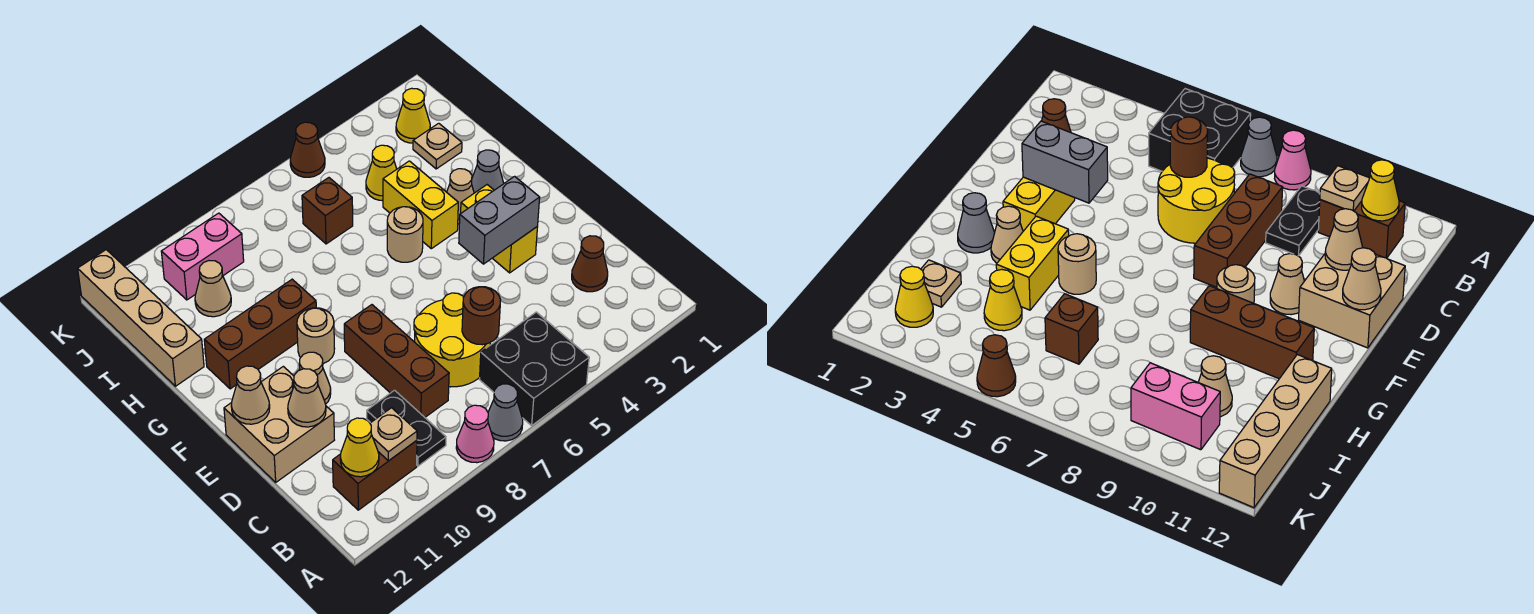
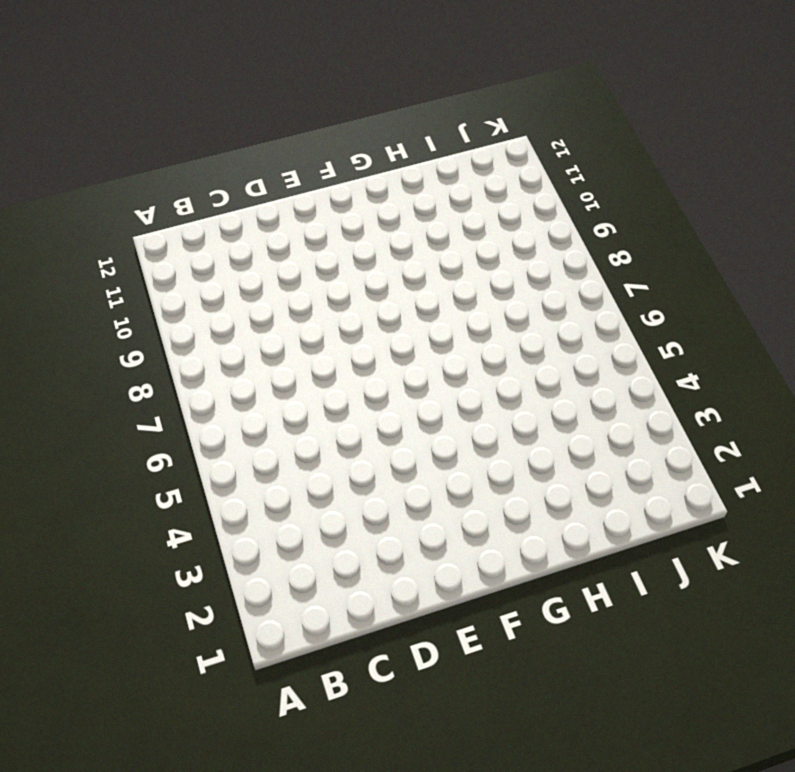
none -> black brick A5:B6 level 1
none -> grey cone A7 level 1
none -> pink cone A8 level 1
none -> black plate B9:C9 level 1

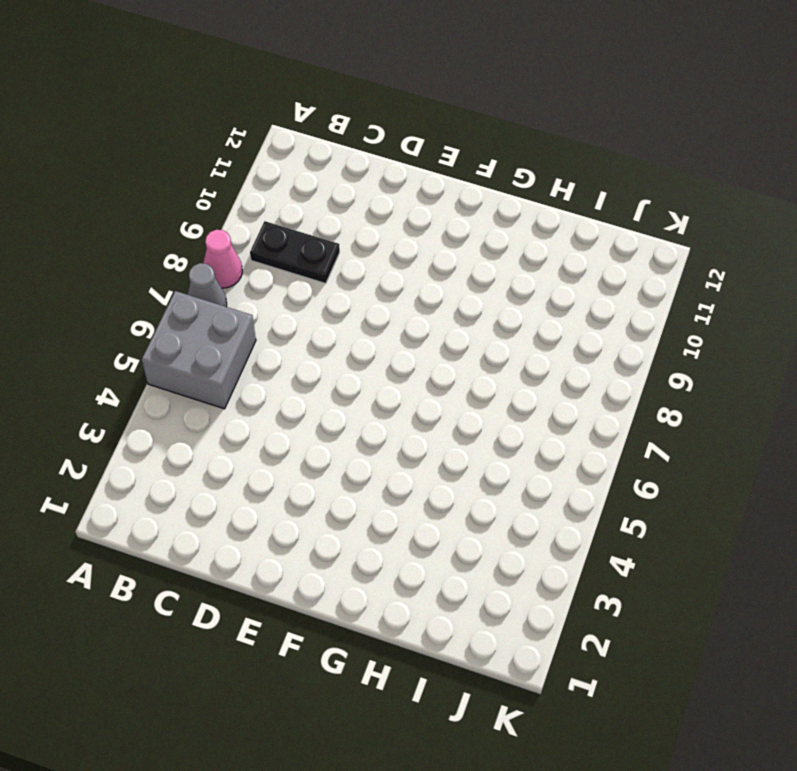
grey brick A5:B6 level 1 -> black brick A5:B6 level 1
none -> brown brick B10:B11 level 1
none -> brown cone C2 level 1
none -> yellow round brick C6:D7 level 1
none -> brown brick C8:E8 level 1

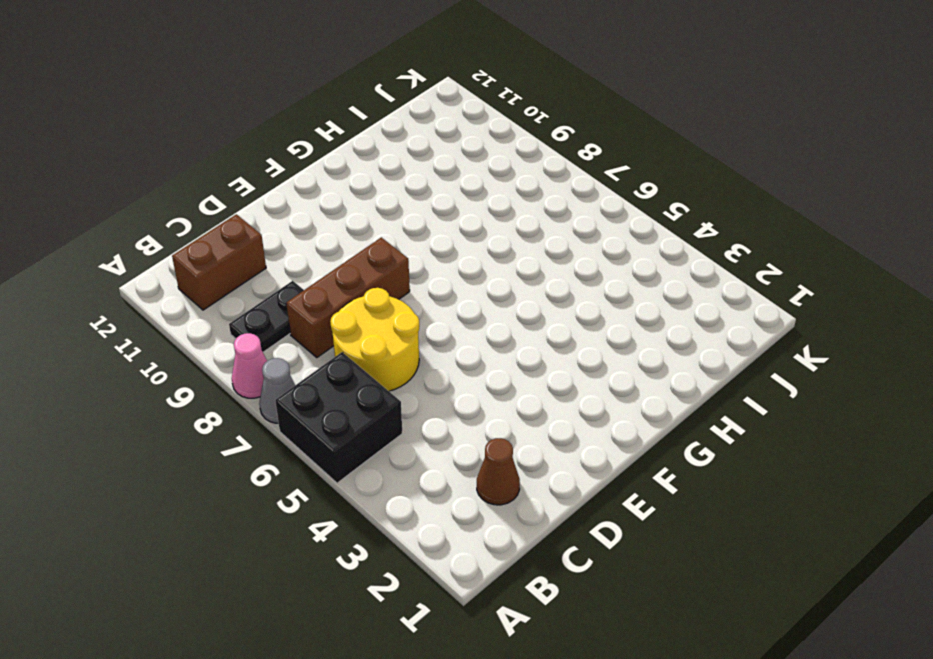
brown brick B11:C11 level 1 -> brown brick B10:B11 level 1
none -> tan brick D11:E12 level 1
none -> yellow brick E3:F3 level 1
none -> tan cone E10 level 1
none -> tan round brick F9 level 1

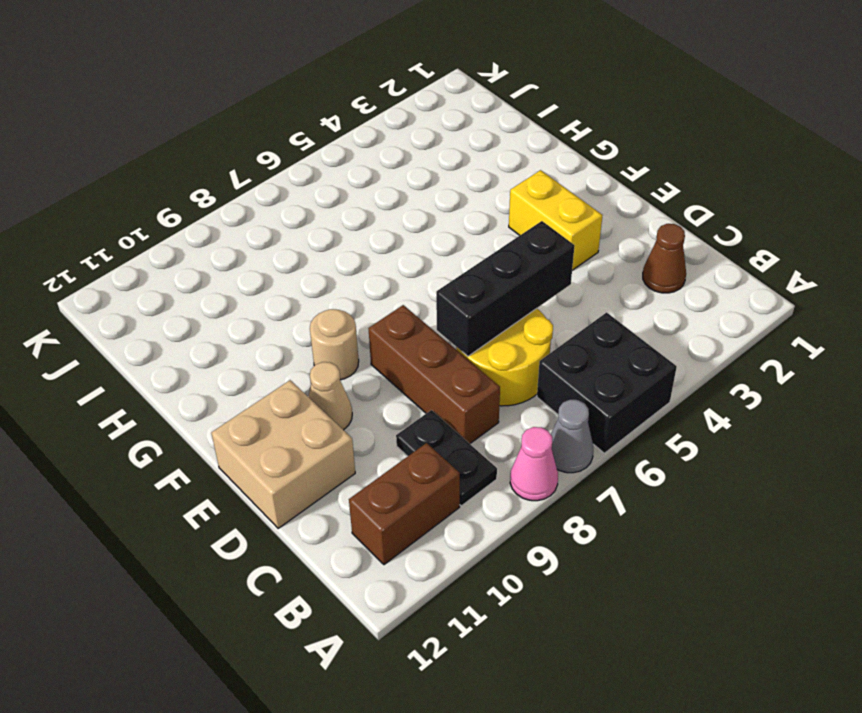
black brick D5:D7 level 2 -> none
none -> grey cone G2 level 1
none -> tan cone G3 level 1
none -> yellow brick G4:H4 level 1
none -> tan round brick G5 level 1

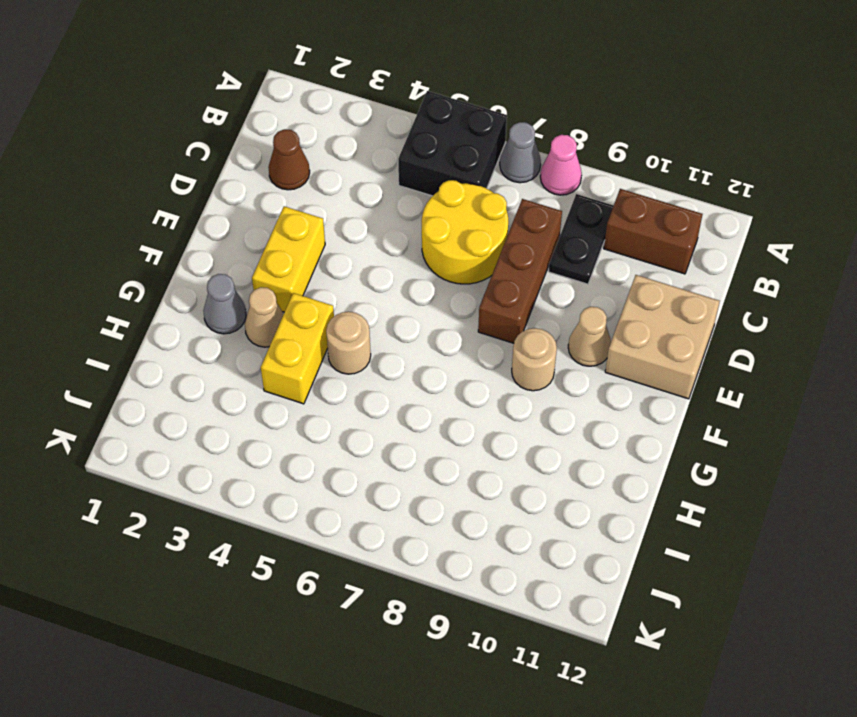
none -> brown brick G9:G11 level 1
none -> tan brick H12:K12 level 1
none -> tan plate I2 level 1
none -> yellow cone I4 level 1

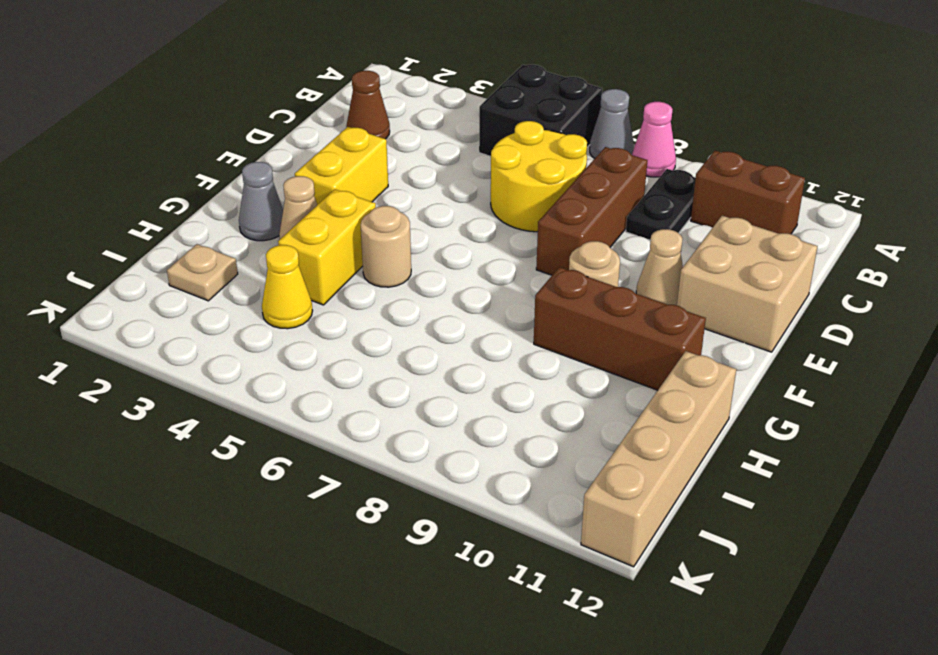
none -> brown brick I6 level 1
none -> tan cone I10 level 1
none -> yellow cone J2 level 1
none -> pink brick J9:J10 level 1

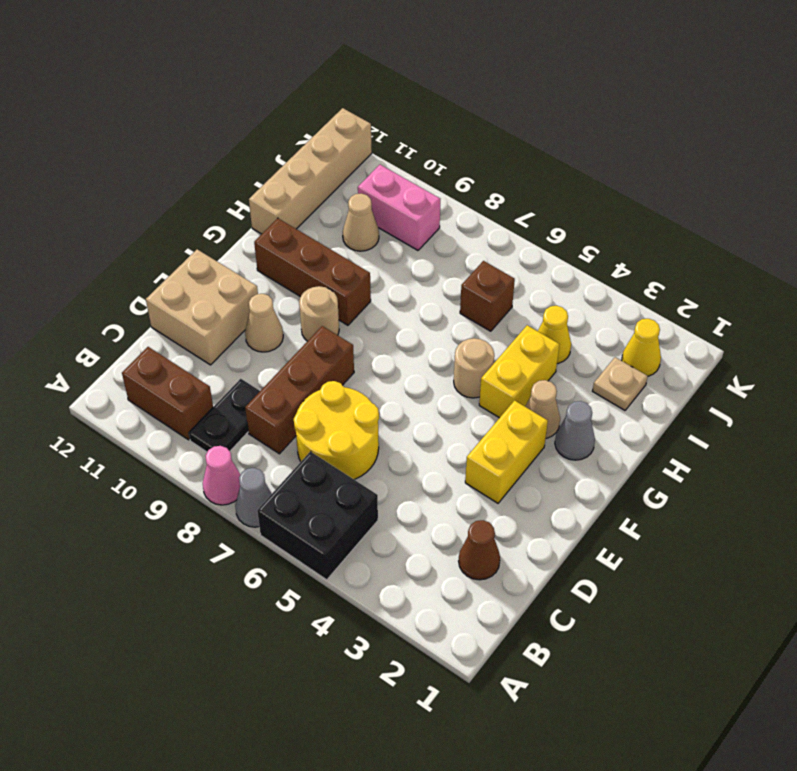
none -> brown cone K5 level 1
none -> tan plate B10 level 2
none -> yellow cone B11 level 2
none -> brown round brick C6 level 2

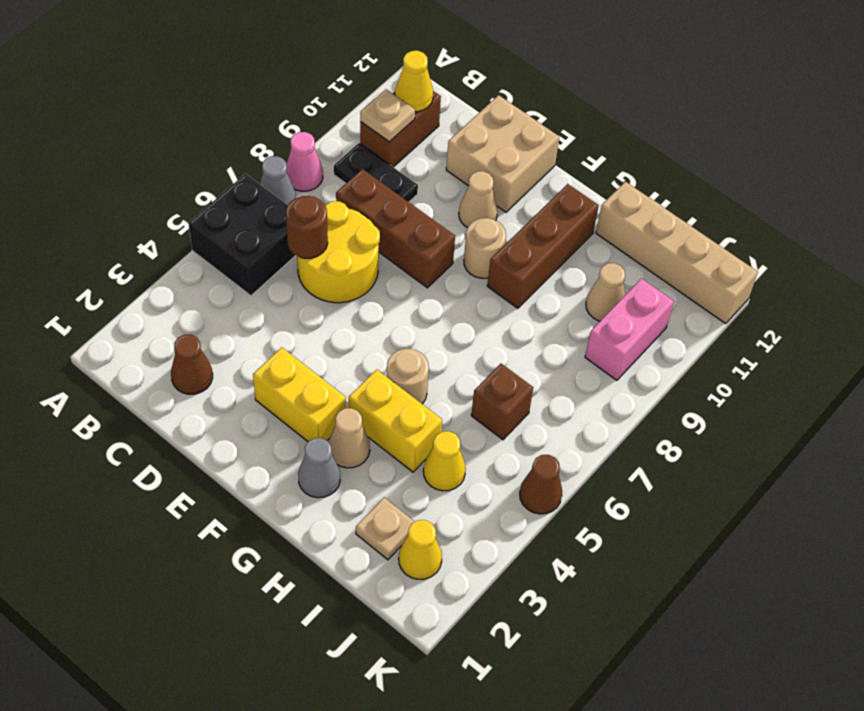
none -> tan cone D11 level 2
none -> grey brick E3:E4 level 2
none -> tan cone E12 level 2

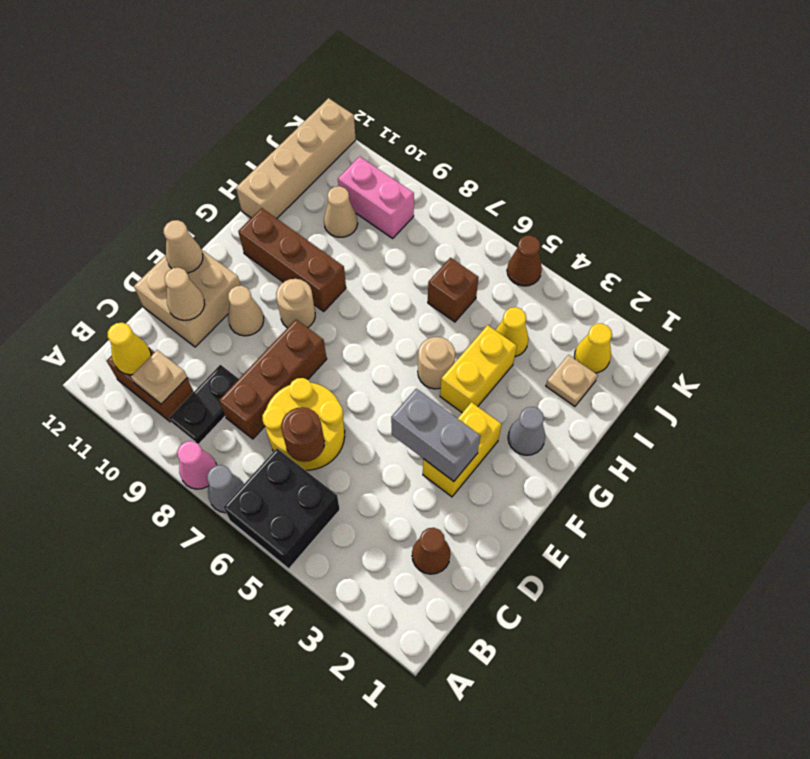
none -> tan cone G3 level 1

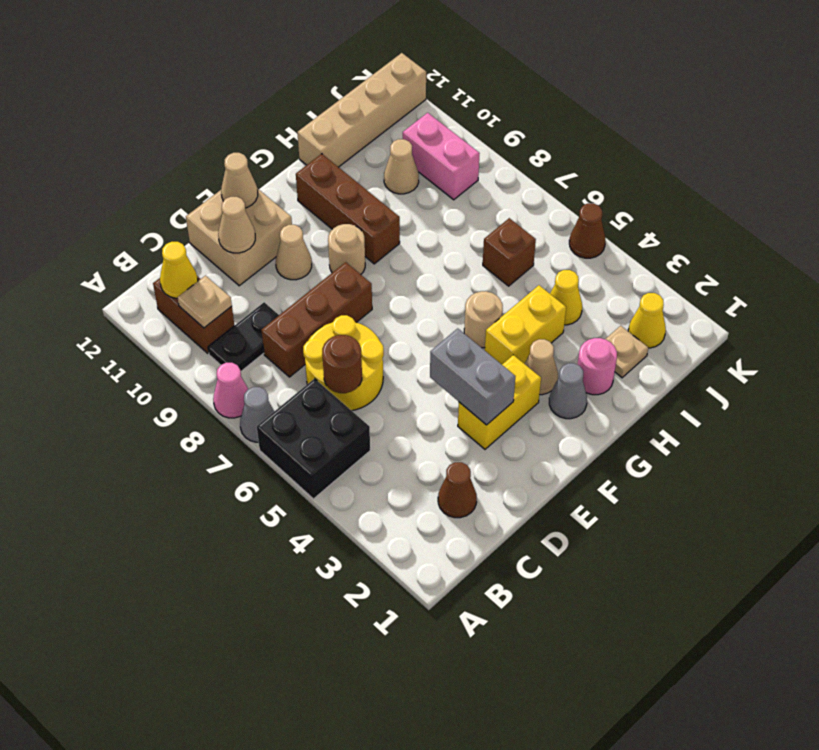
pink round brick H2 level 1 -> none

